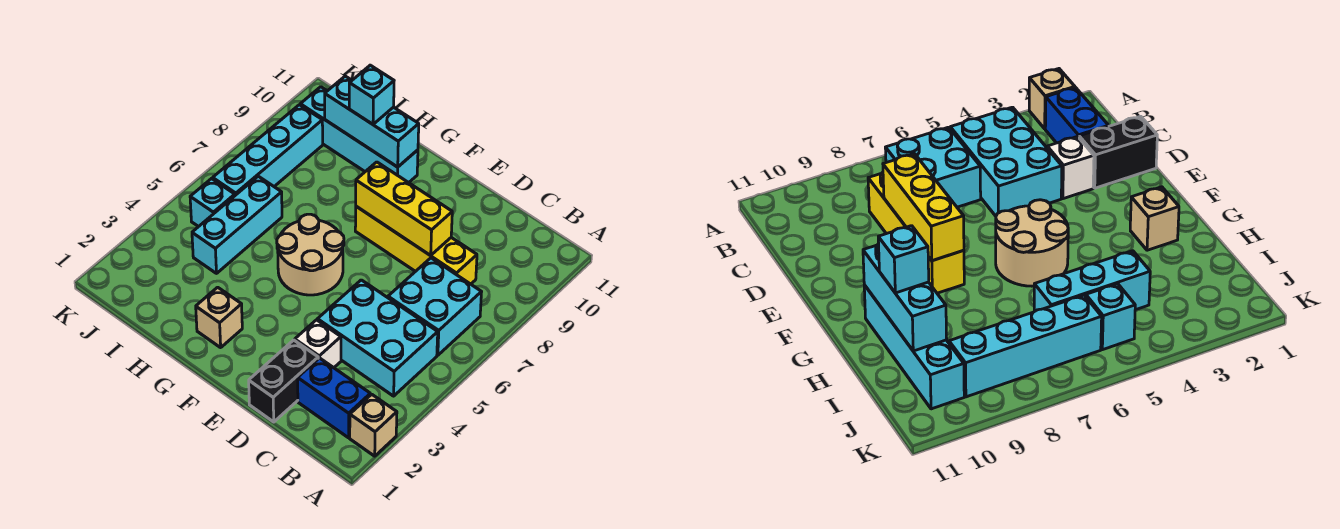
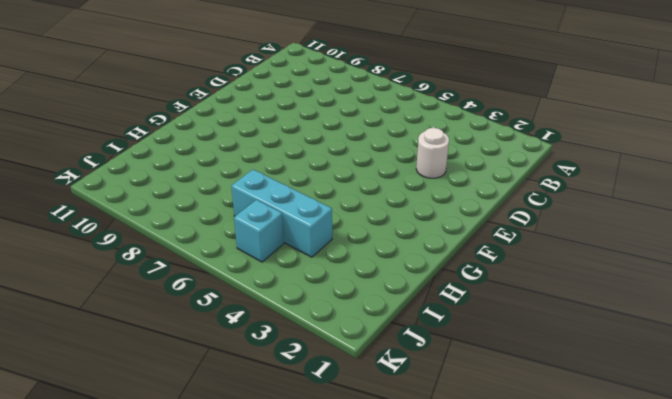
white round brick D3 level 1 -> white brick D3 level 1
none -> tan brick A2 level 1
none -> blue brick B2:C2 level 1
none -> cyan brick B4:D5 level 1

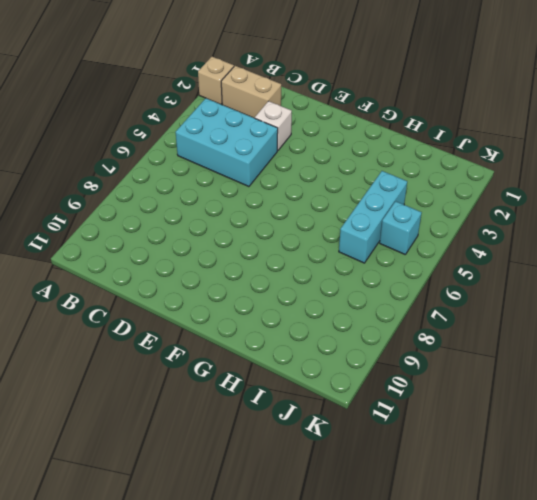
tan brick B2:C2 level 1 -> blue brick B2:C2 level 1
none -> cyan brick B6:C7 level 1
none -> yellow brick C8:F8 level 1
none -> black brick D1:D2 level 1

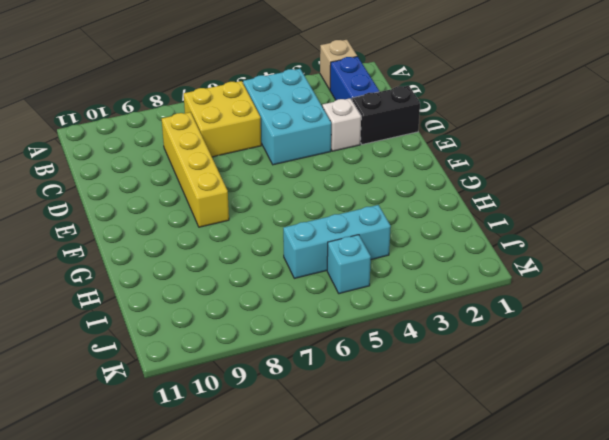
yellow brick B6:C7 level 1 -> cyan brick B6:C7 level 1
none -> tan round brick F5:G6 level 1
none -> tan brick G2 level 1
none -> cyan brick G10:J10 level 1

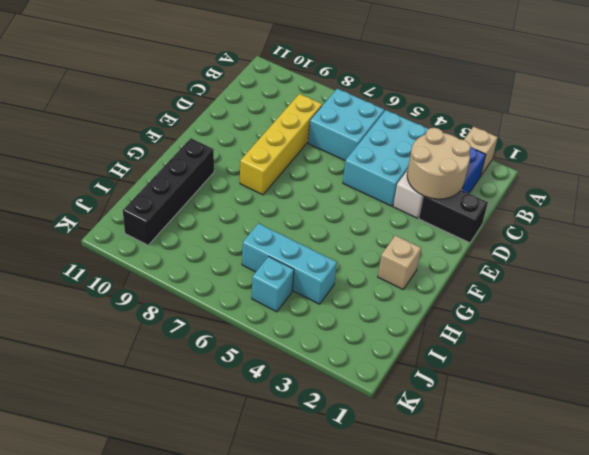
tan round brick C2:D3 level 2 -> tan round brick F5:G6 level 1
black brick G10:J10 level 1 -> cyan brick G10:J10 level 1
none -> cyan brick J6:J9 level 1
none -> yellow brick D8:F8 level 2
none -> cyan brick G10:I10 level 2

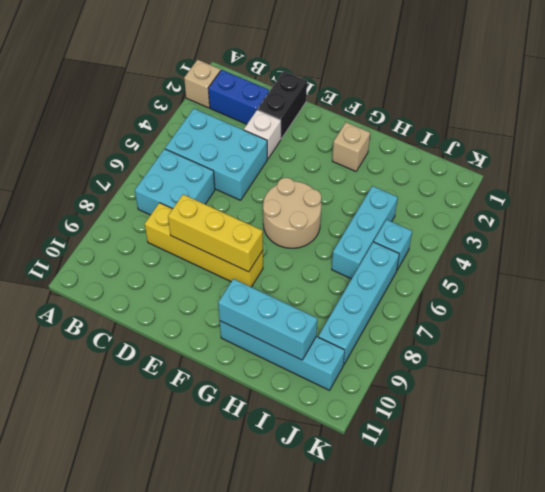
none -> cyan brick H10 level 3

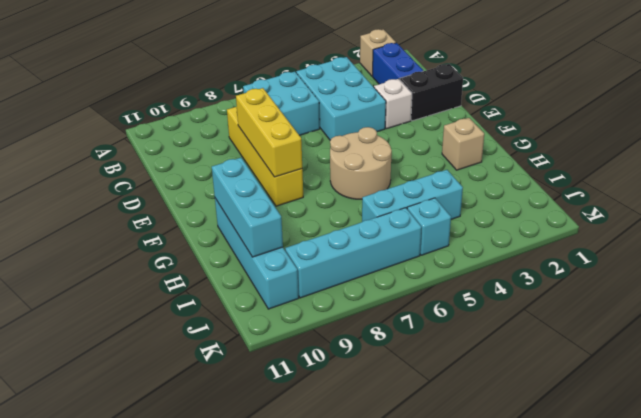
none -> cyan brick H10 level 3

